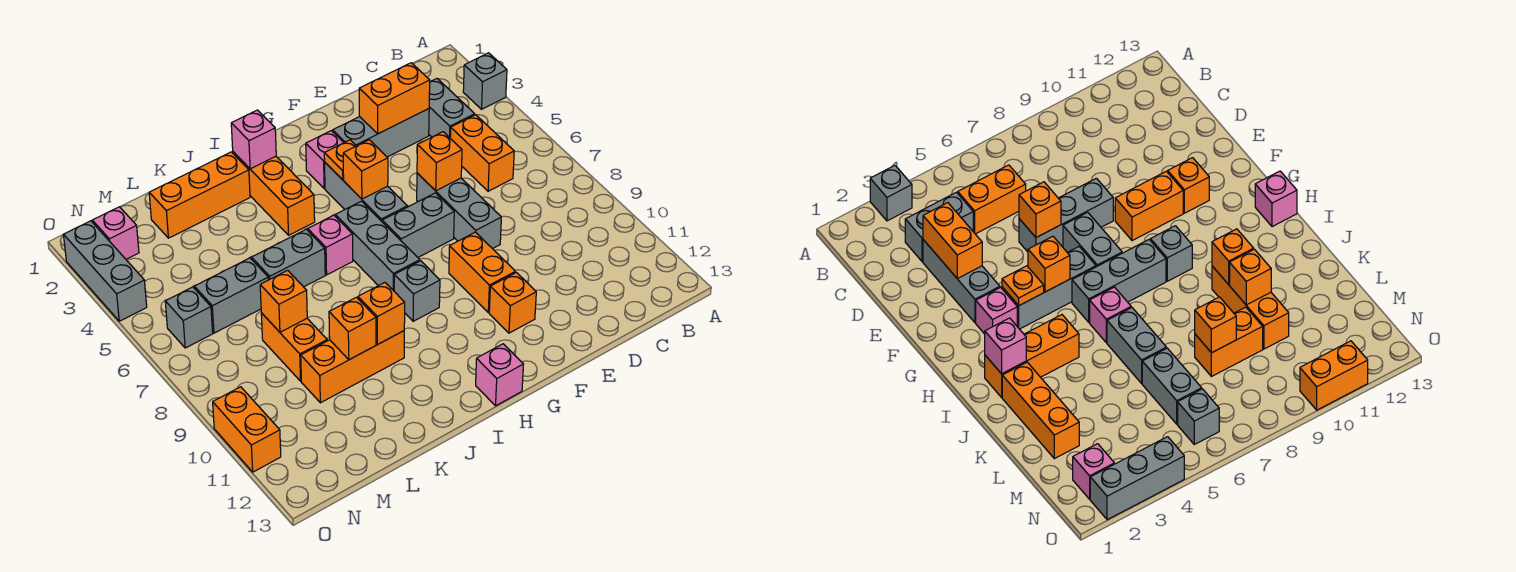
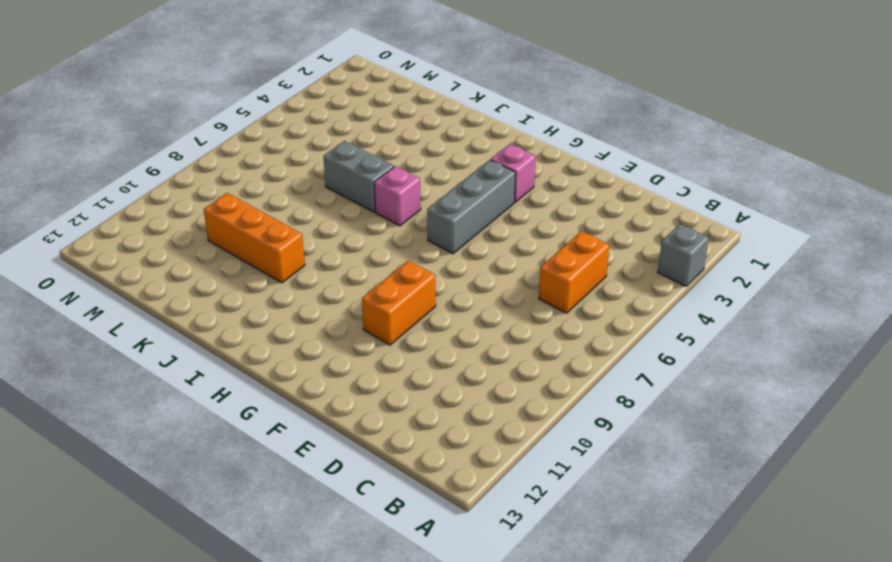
none -> grey brick C3:C4 level 1
none -> grey brick D3:F3 level 1
none -> grey brick E6:E8 level 1
none -> grey brick F7:G7 level 1

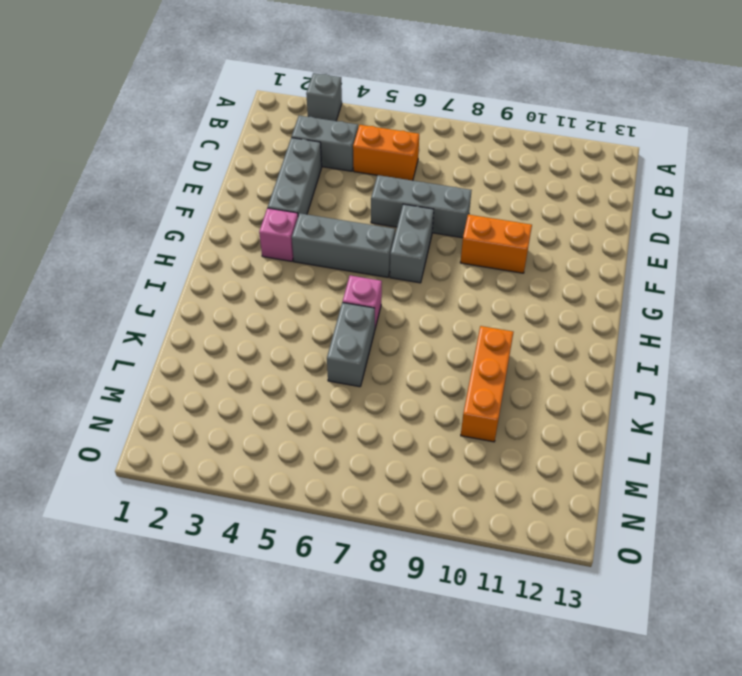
none -> orange brick F11 level 1
none -> grey brick H6:H8 level 1
none -> grey brick H9 level 1
none -> pink brick H13 level 1

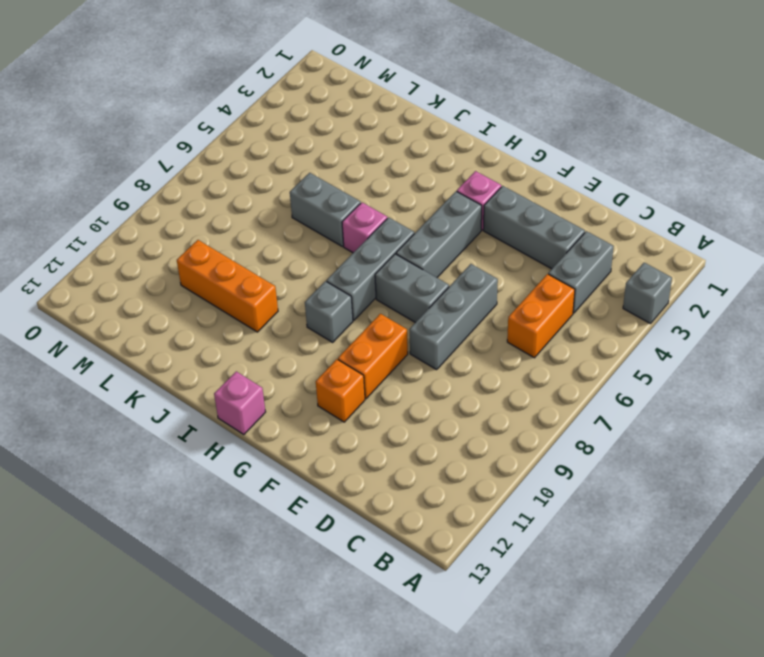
none -> orange brick I2:I4 level 1
none -> orange brick J2:L2 level 1
none -> grey brick L6:M6 level 1
none -> orange brick L8:L9 level 1

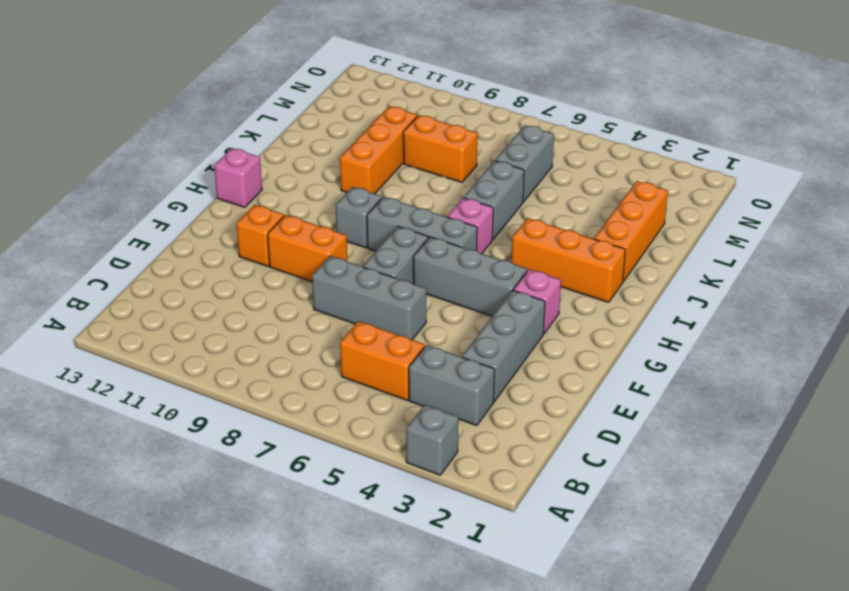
none -> pink brick N2 level 1
none -> grey brick N6 level 1
none -> grey brick O2:O4 level 1
none -> orange brick O10:O11 level 1

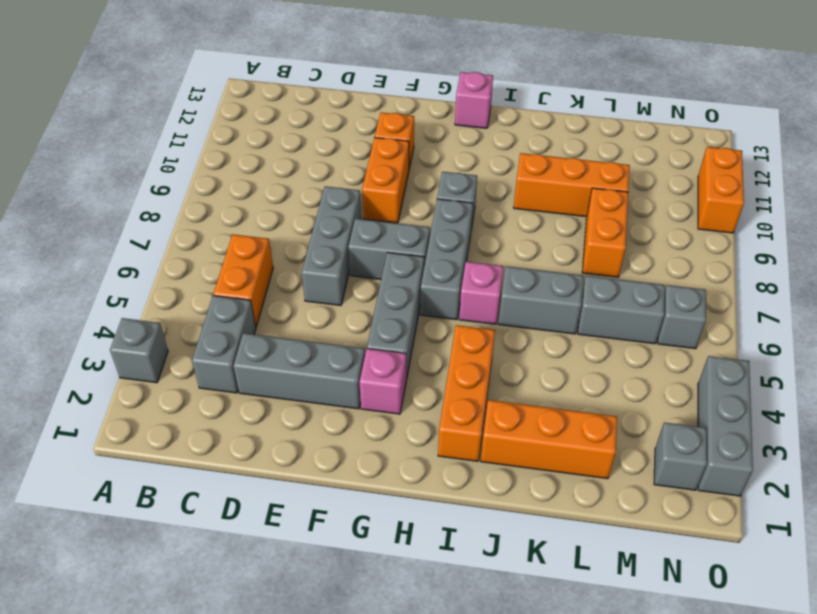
grey brick N2 level 1 -> pink brick N2 level 1
none -> orange brick D3:E3 level 2
none -> orange brick E6 level 2
none -> orange plate G4 level 2
none -> orange brick G5 level 2

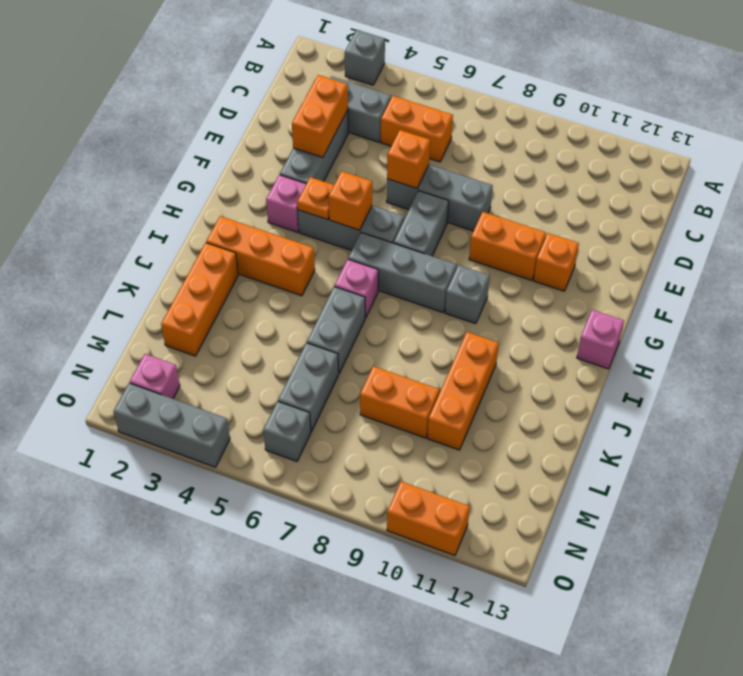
none -> pink brick I2 level 2
none -> orange brick J10 level 2
none -> orange brick K10 level 2
none -> orange brick L8 level 2

